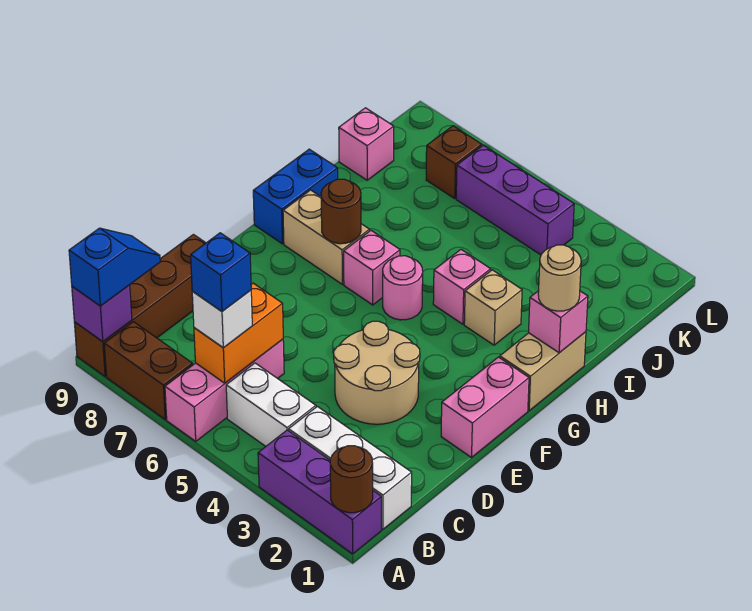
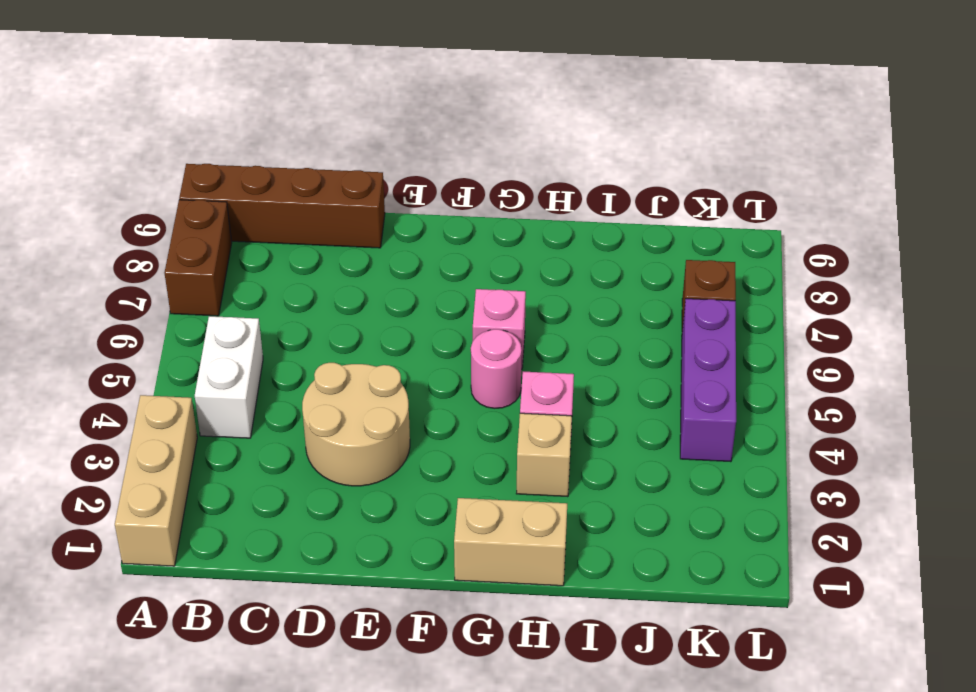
tan brick A1:A3 level 1 -> purple brick A1:A3 level 1
none -> pink brick A6:C6 level 1
none -> white brick B1:B3 level 1
none -> pink brick E1:F1 level 1

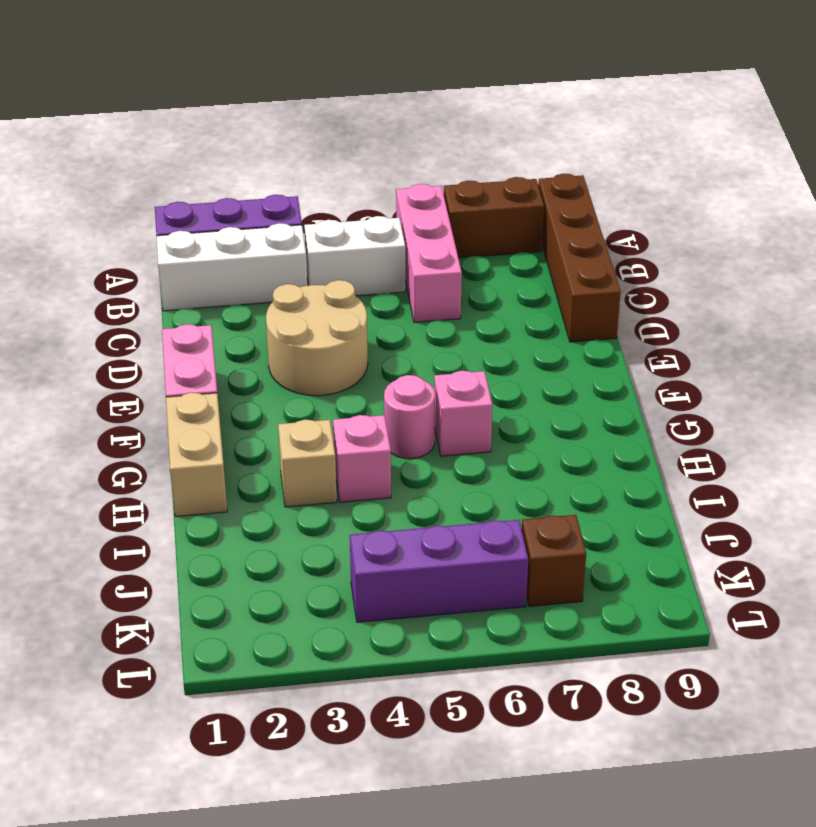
none -> tan brick G7:G8 level 1
none -> blue brick G9:H9 level 1
none -> pink brick J9 level 1

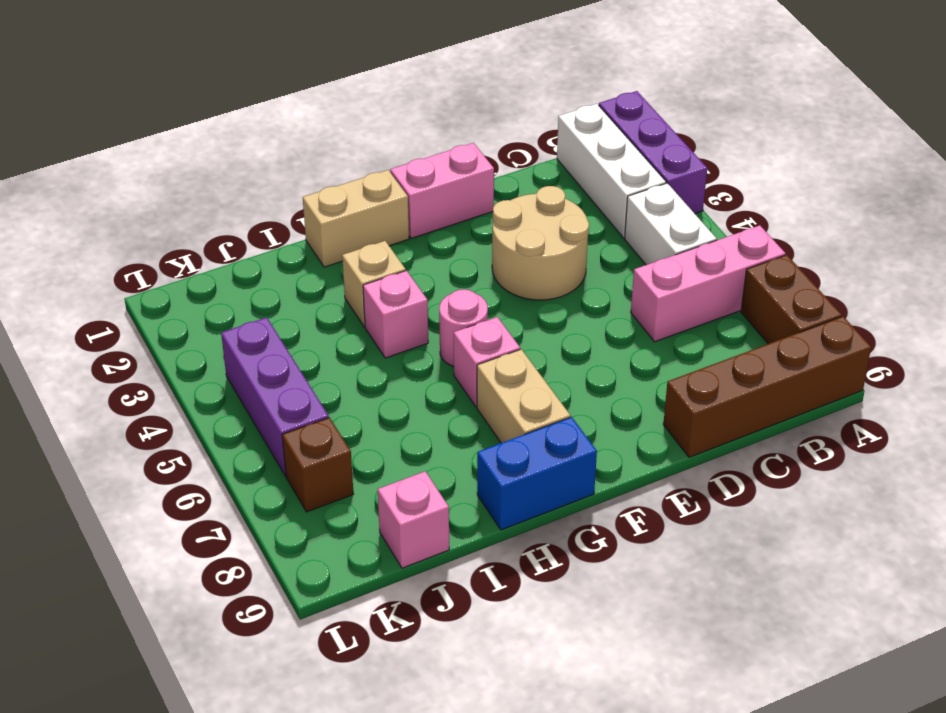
none -> brown round brick A1 level 2
none -> purple brick A9 level 2
none -> orange brick B6:C6 level 2

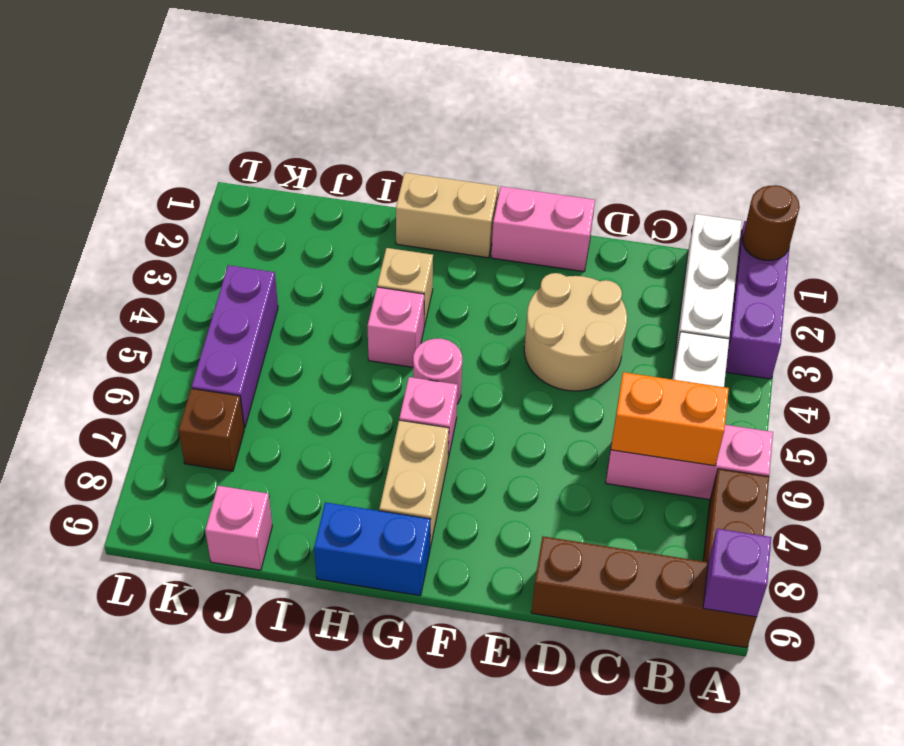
none -> brown round brick G7 level 2
none -> pink brick H1 level 2
none -> blue slope A9:B9 level 3 top A

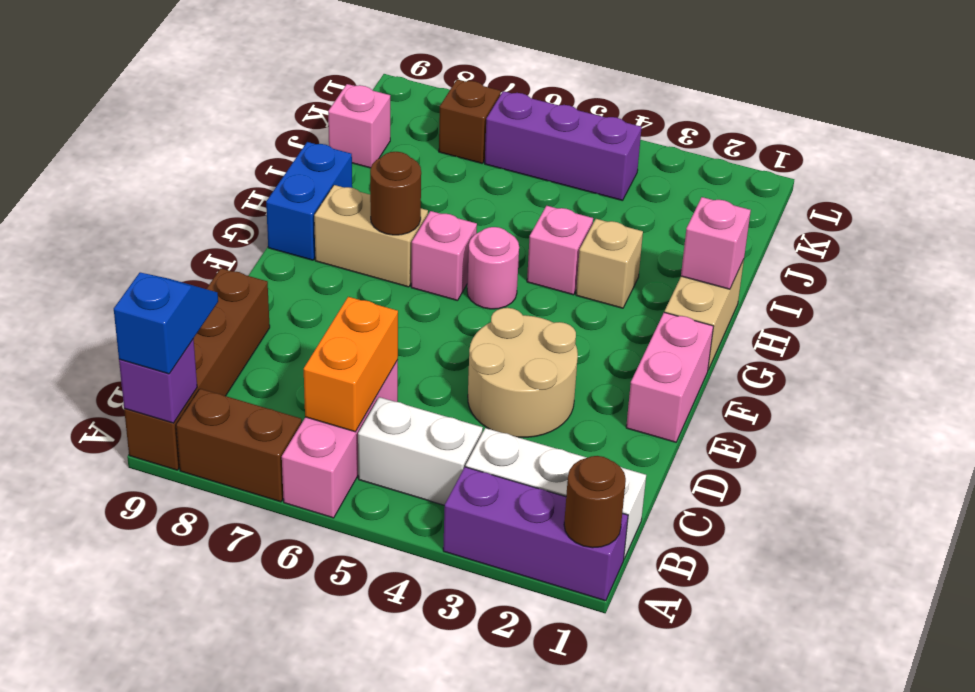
none -> white brick B6 level 3
none -> tan round brick H1 level 3
none -> blue brick B6 level 4

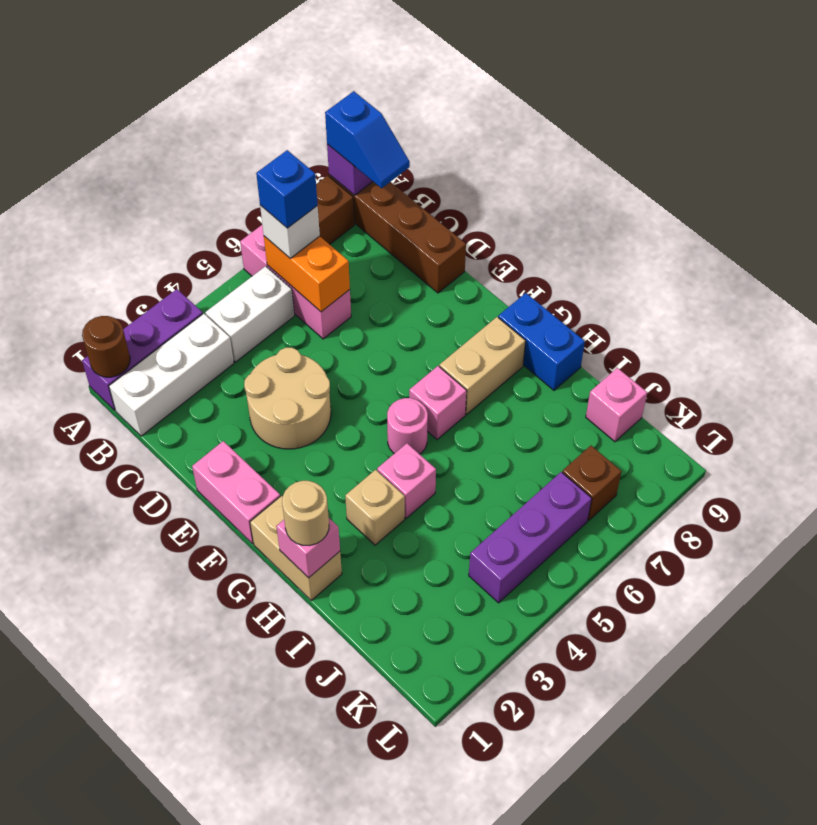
none -> brown round brick G7 level 2

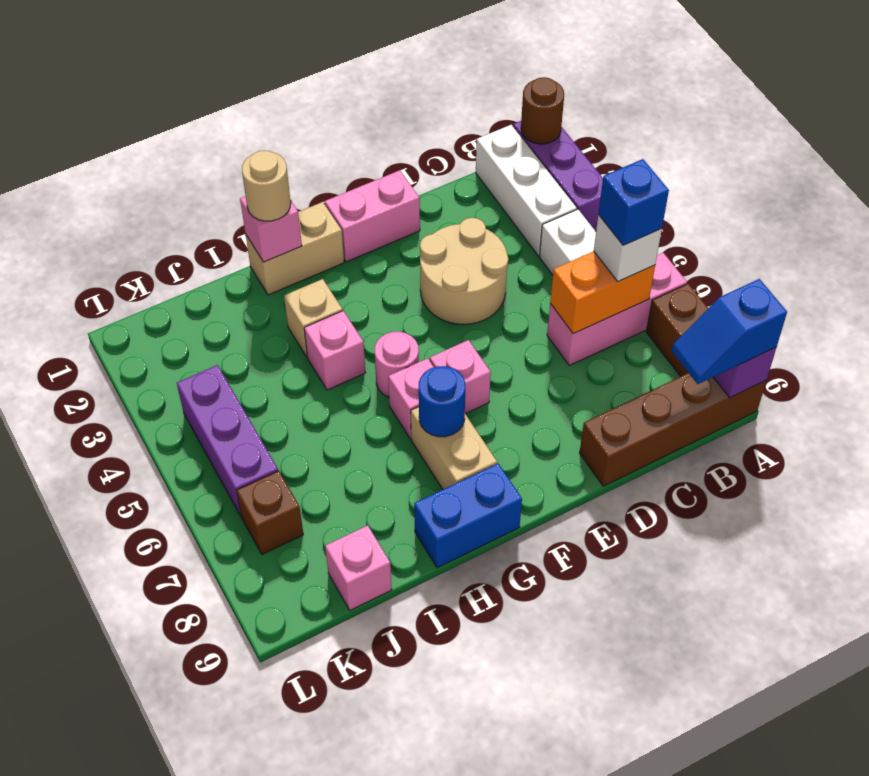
pink brick F6 level 1 -> none
blue round brick G7 level 2 -> brown round brick G7 level 2

